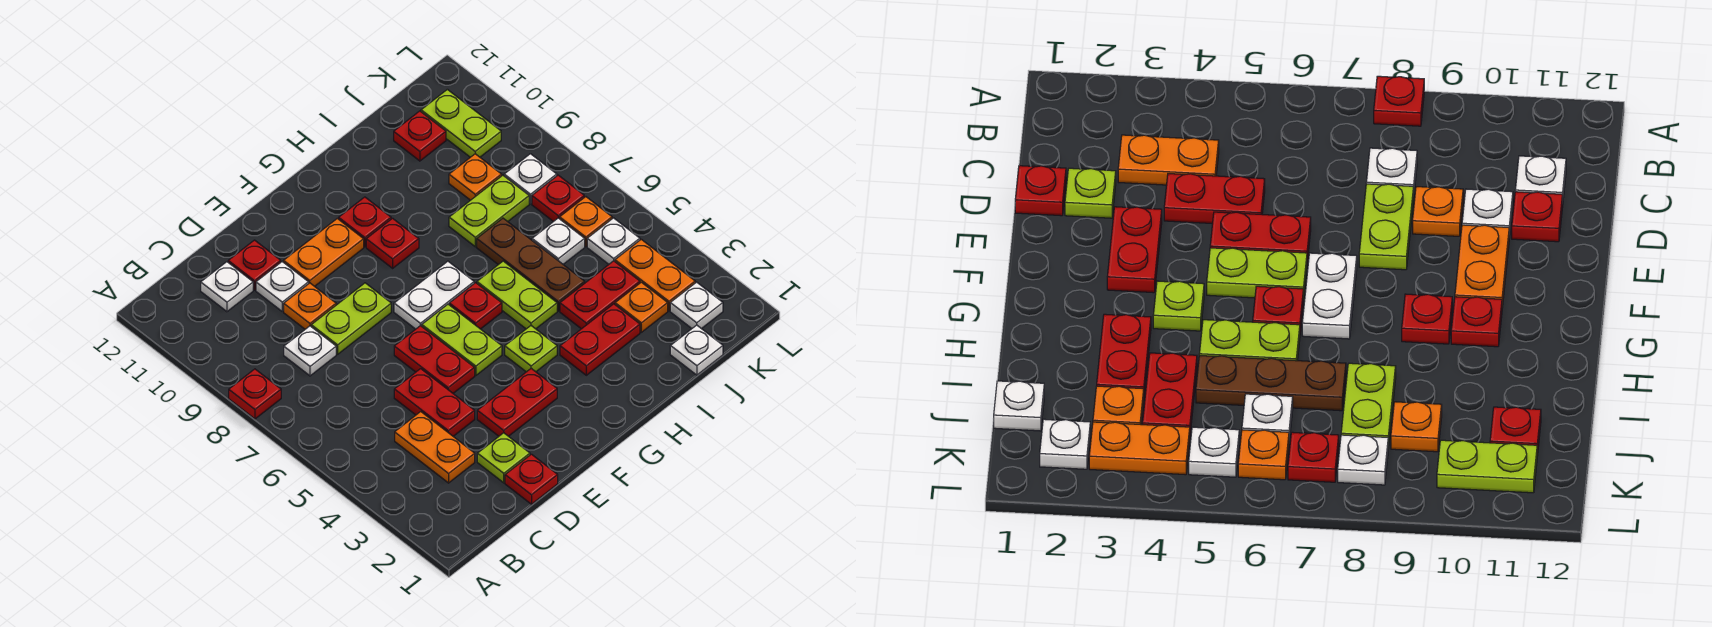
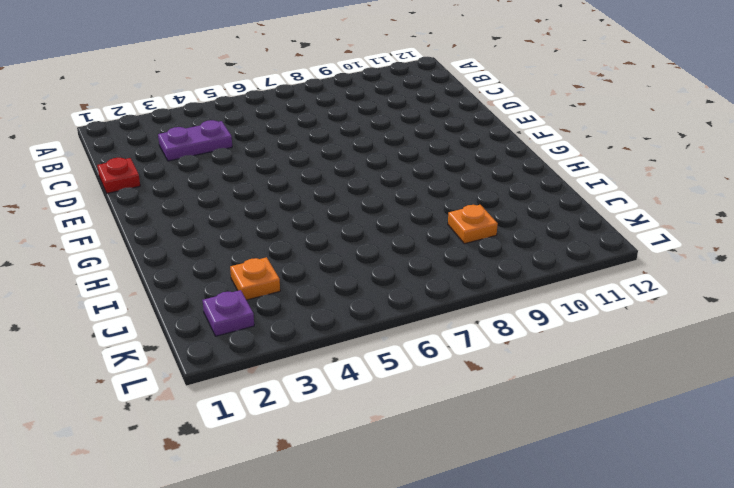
purple plate C3:C4 level 1 -> orange plate C3:C4 level 1
purple plate K2 level 1 -> white plate K2 level 1
none -> red plate A8 level 1
none -> white plate C8 level 1
none -> white plate C11 level 1
none -> lime plate D2 level 1

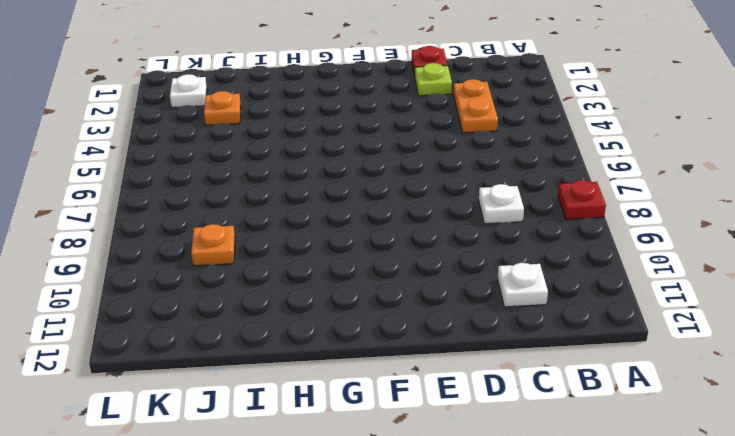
none -> red plate D4:D5 level 1
none -> lime plate D8:E8 level 1
none -> orange plate D9 level 1
none -> white plate D10 level 1

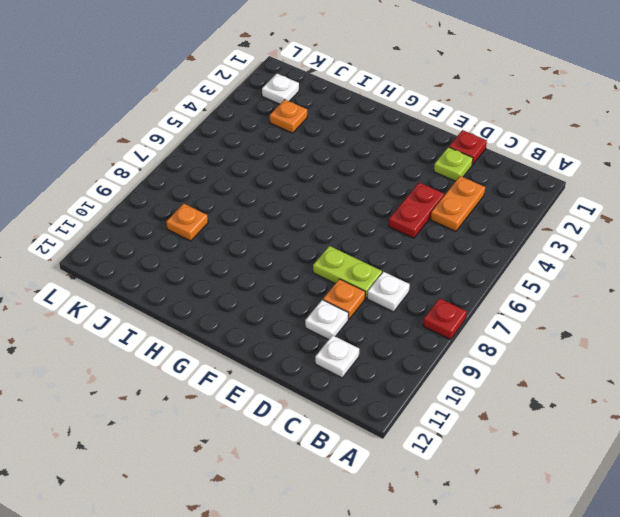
none -> red plate D11 level 1
none -> red plate E3:F3 level 1
none -> red plate E5:E6 level 1
none -> orange plate E10:F10 level 1

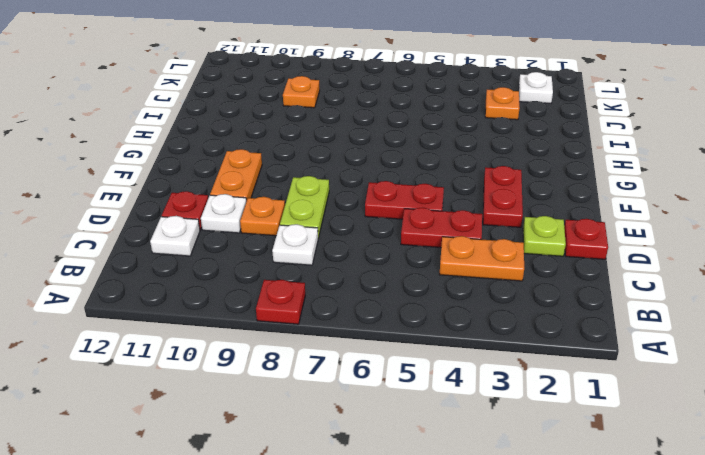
none -> lime plate F5:F6 level 1
none -> white plate F7:G7 level 1
none -> lime plate G4 level 1
none -> red plate G6 level 1

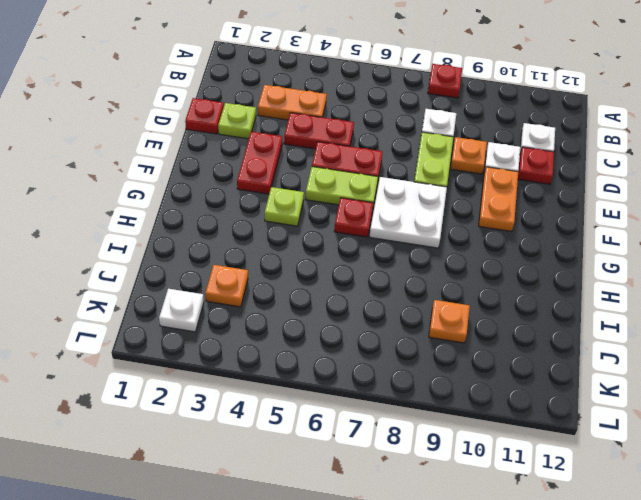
white plate F7:G8 level 1 -> white plate F7:G7 level 1
none -> red plate G9 level 1
none -> red plate G10 level 1
none -> red plate H3:I3 level 1
none -> lime plate H5:H6 level 1

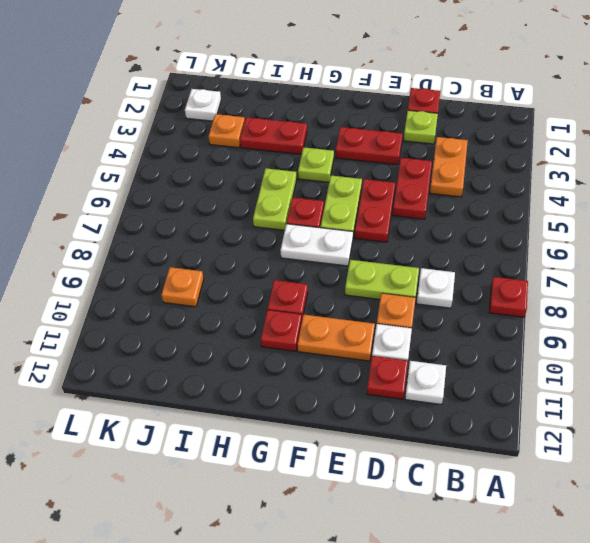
none -> red plate I4:J4 level 1
none -> brown plate I5:I7 level 1
none -> lime plate I8:J8 level 1
none -> white plate J1 level 1

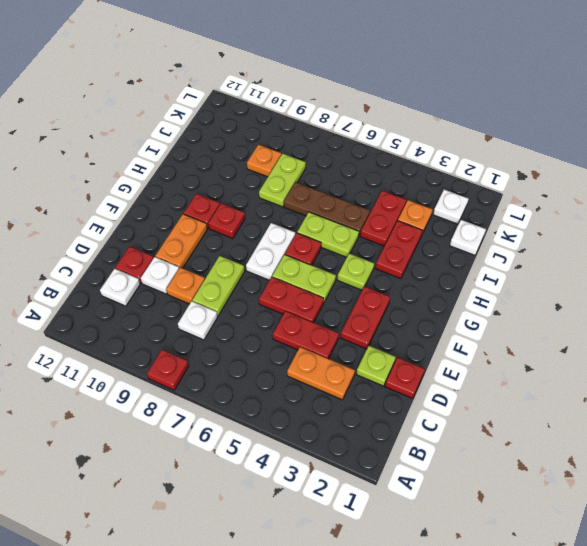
none -> white plate J6 level 1
none -> red plate J11 level 1
none -> orange plate K3:K4 level 1
none -> white plate K5 level 1

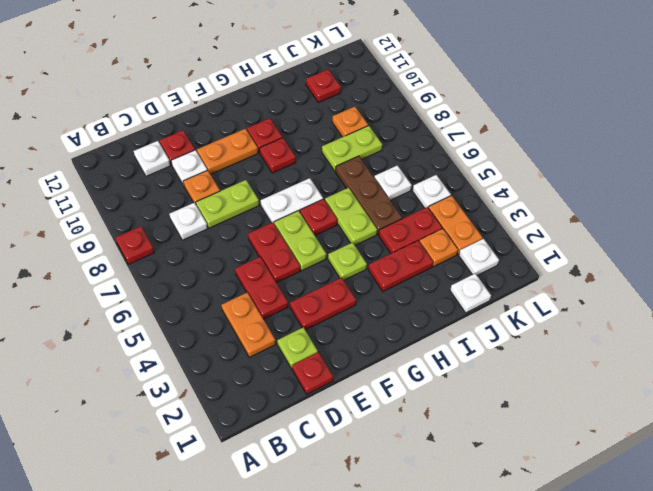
none -> orange plate K6 level 1
none -> red plate K7 level 1
none -> white plate K8 level 1
none -> lime plate K10:K11 level 1

